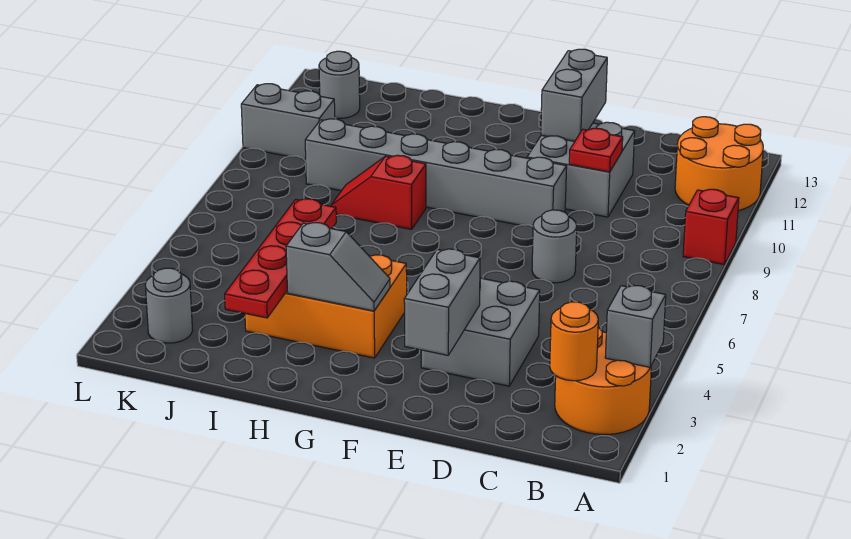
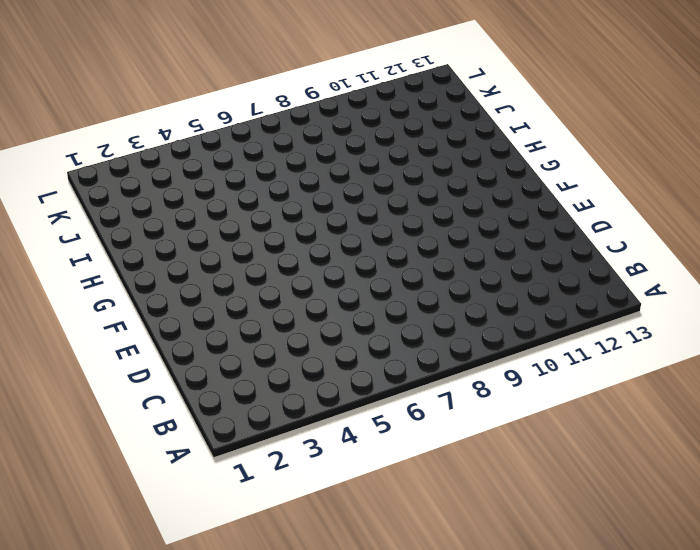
none -> orange round brick A2:B3 level 1
none -> red brick A9 level 1
none -> orange round brick A11:B12 level 1

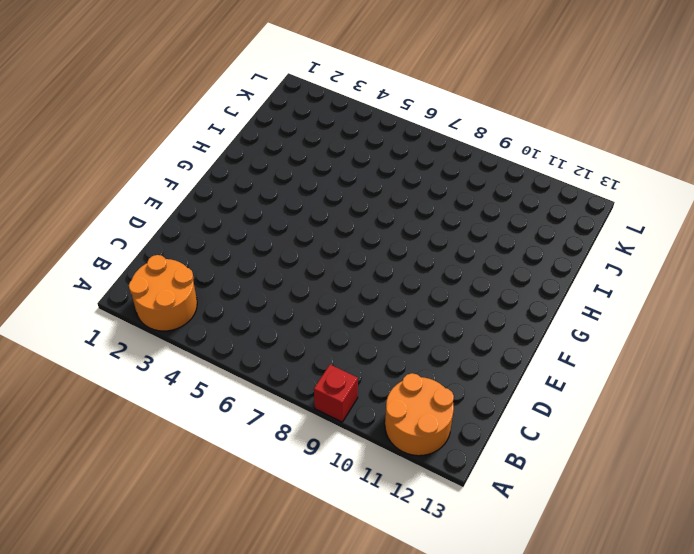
none -> grey brick D3:E4 level 1
none -> grey round brick D7 level 1
none -> grey brick D10:E11 level 1

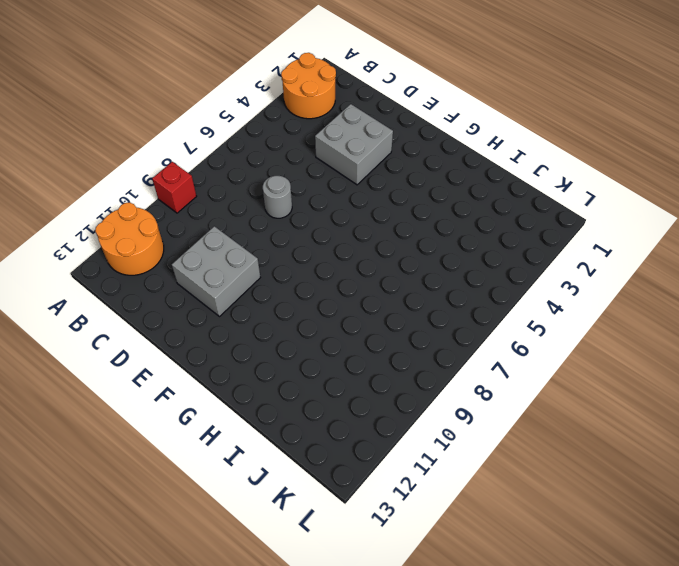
none -> grey brick E9:J9 level 1
none -> orange brick G3:I4 level 1
none -> red slope H8:I8 level 1 top H

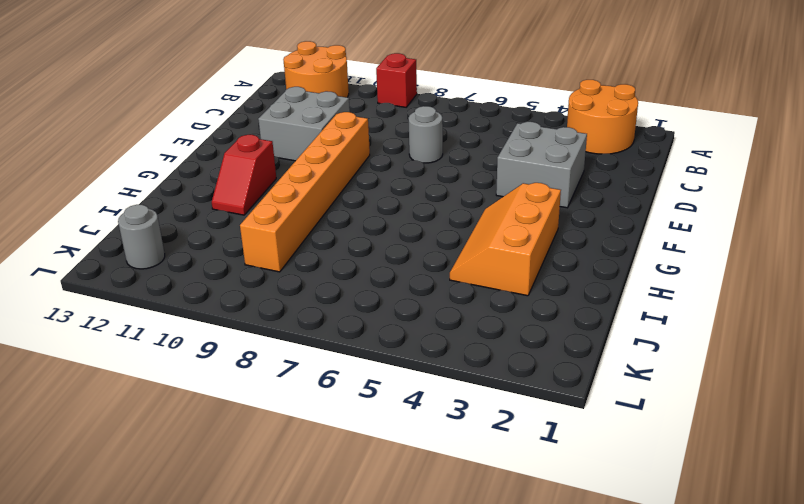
orange brick E9:J9 level 1 -> grey brick E9:J9 level 1
orange slope G3:I4 level 1 top 3 -> orange brick G3:I4 level 1
red slope G11:H11 level 1 top G -> red slope H8:I8 level 1 top H
none -> grey round brick K2 level 1
none -> grey brick K10:L10 level 1
none -> grey brick A3 level 2

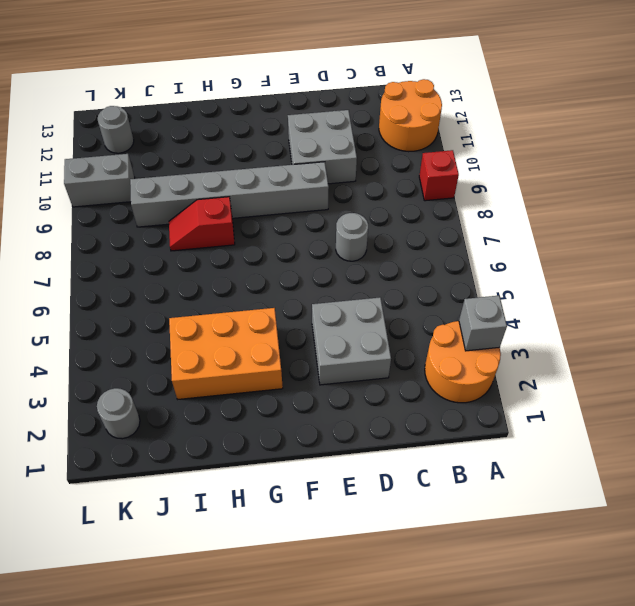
none -> orange round brick B2 level 2
none -> red plate D10 level 2
none -> grey brick E2:E3 level 2

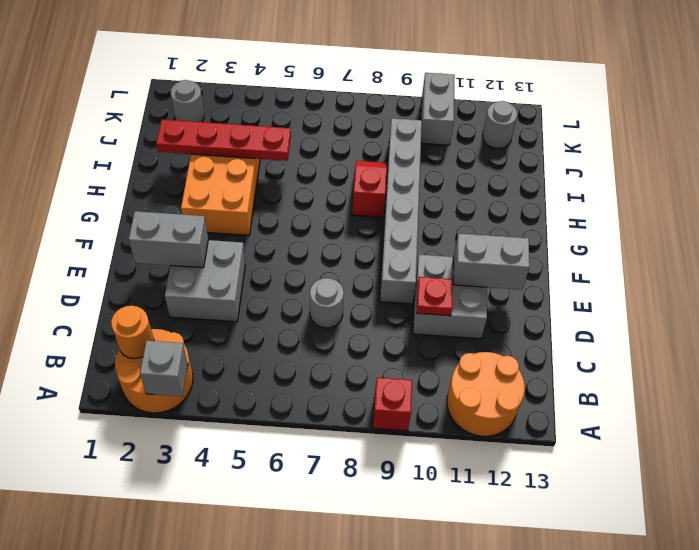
none -> grey slope G3:H3 level 2 top H

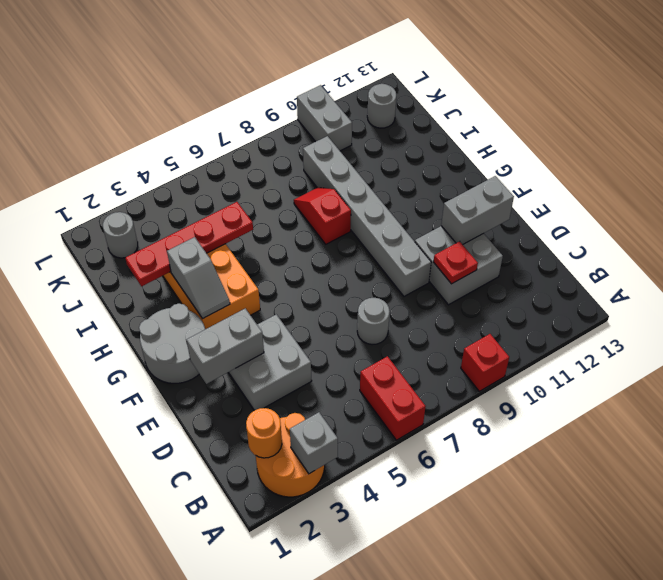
red brick A6:B6 level 1 -> none
grey round brick F1:G2 level 1 -> none
none -> orange round brick A11:B12 level 1

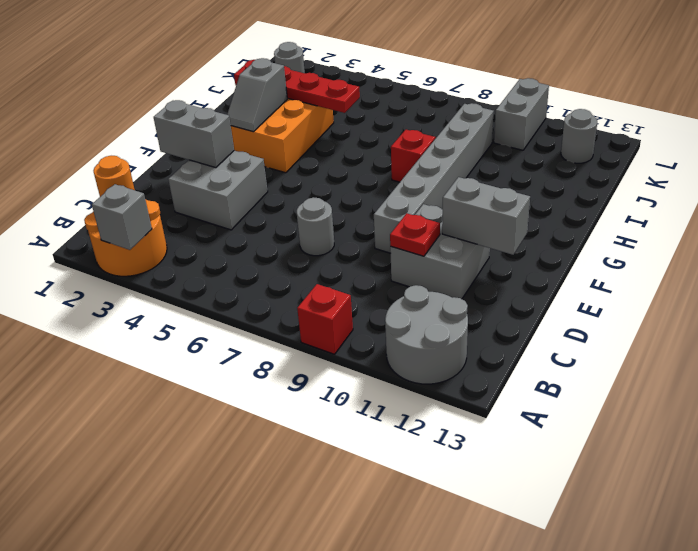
grey round brick A11:B12 level 1 -> orange round brick A11:B12 level 1

